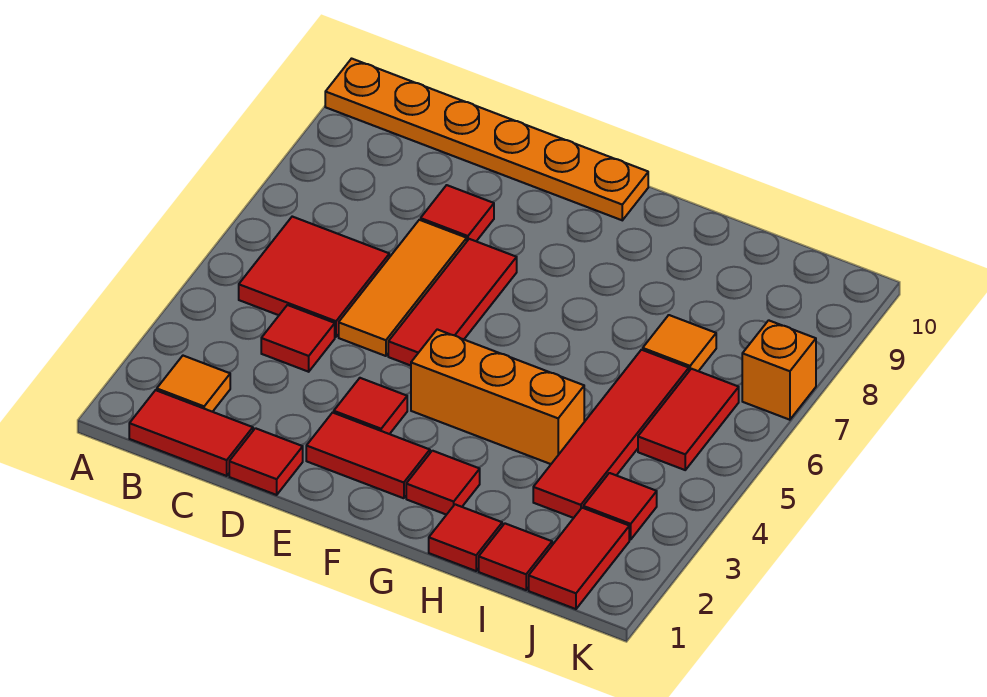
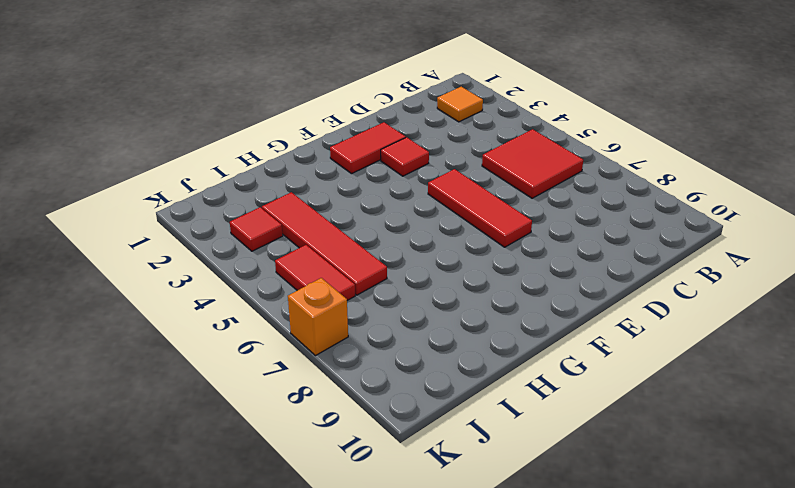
none -> orange plate A10:F10 level 1
none -> red tile B1:C1 level 1
none -> red tile C4 level 1

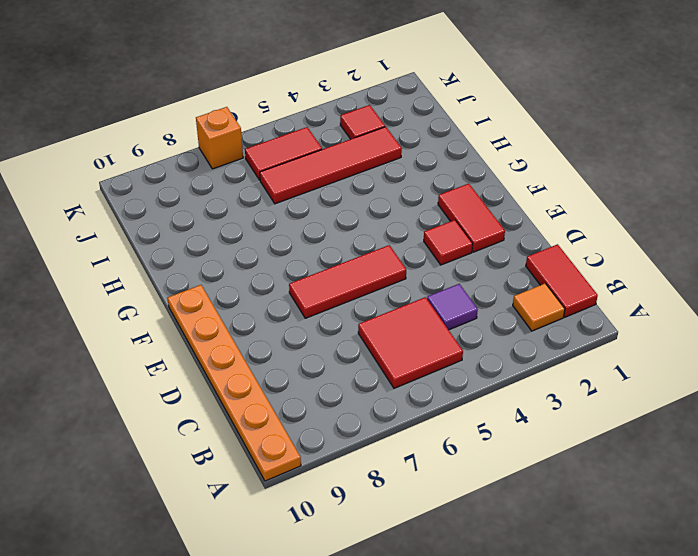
purple tile C4 level 1 -> red tile C4 level 1
none -> red tile D1 level 1
none -> orange tile D5:D7 level 1
none -> red tile D8 level 1

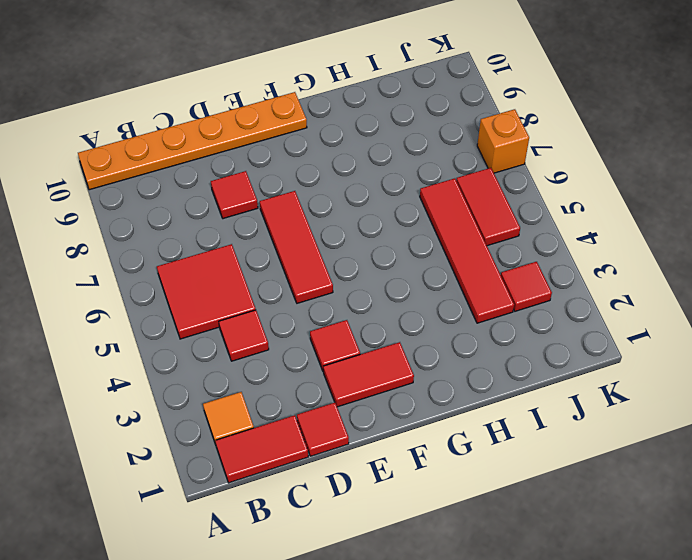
none -> orange tile D5:D7 level 1
none -> orange brick F4:H4 level 1
none -> red tile G2 level 1

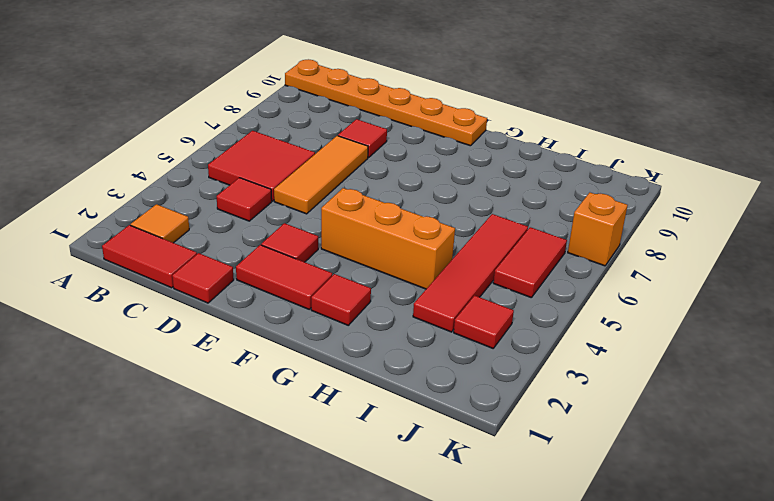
none -> red tile E5:E7 level 1
none -> red tile H1 level 1
none -> red tile I1 level 1

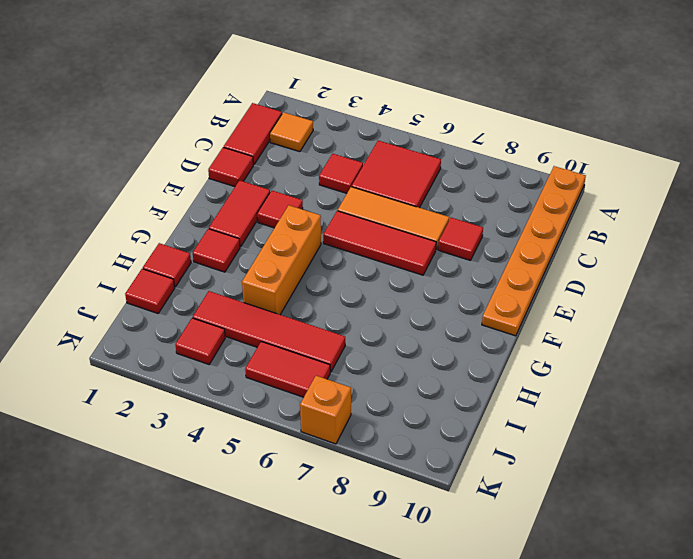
none -> orange tile I7 level 1
none -> red tile J1:J2 level 1

